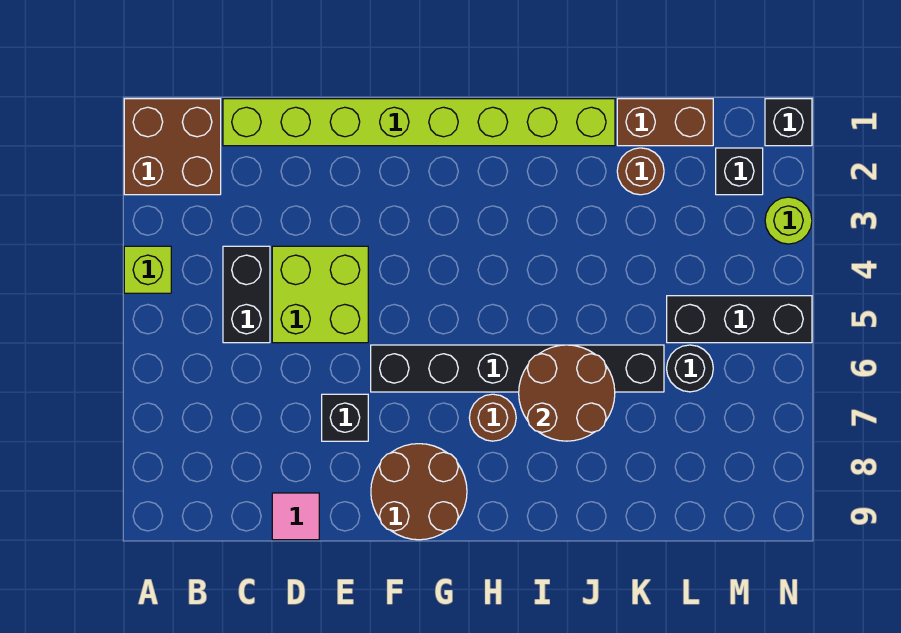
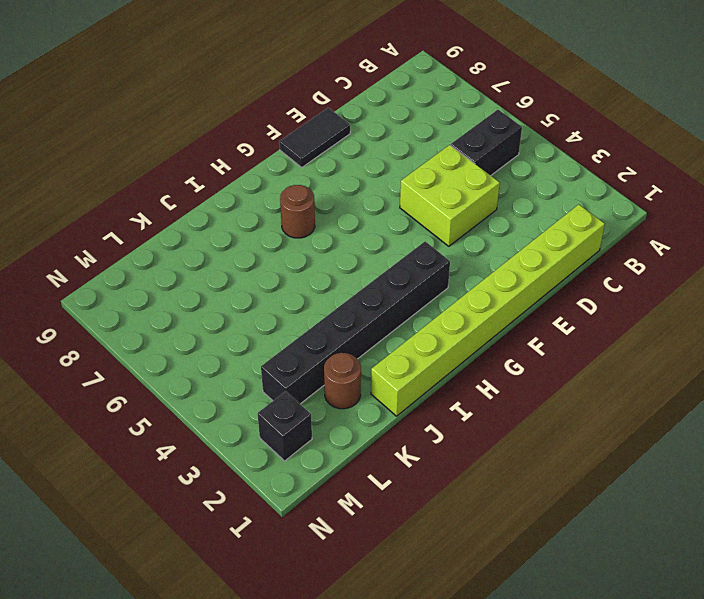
black brick B5:C5 level 1 -> black brick C4:C5 level 1
black tile E9:F9 level 1 -> brown round brick F8:G9 level 1
black brick G3:L3 level 1 -> black brick F6:K6 level 1
none -> brown brick A1:B2 level 1
none -> lime brick A4 level 1
none -> pink tile D9 level 1

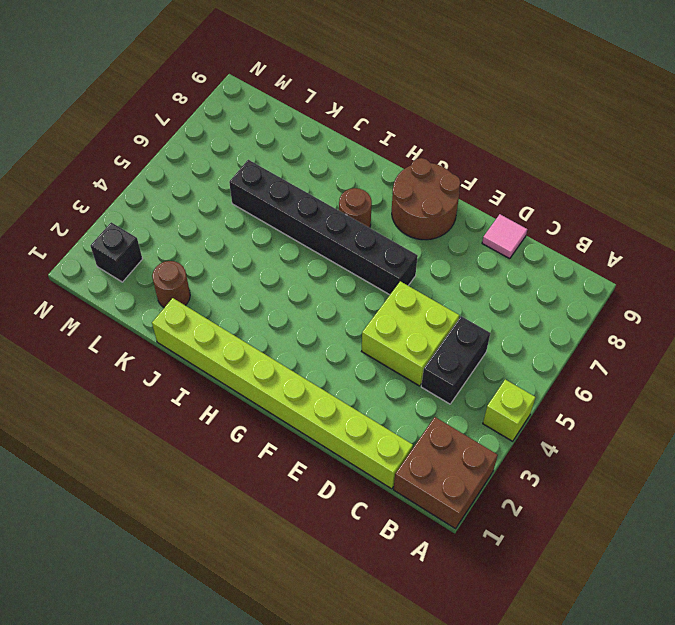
none -> black brick E7 level 1
none -> brown brick K1:L1 level 1
none -> black brick L5:N5 level 1

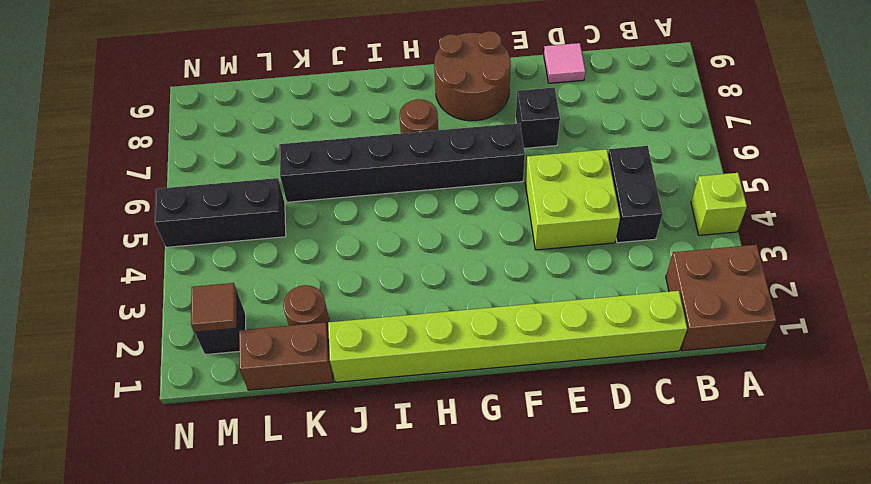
brown tile M2 level 2 -> none
none -> black round brick L6 level 1
none -> black brick N1 level 1
none -> lime round brick N3 level 1

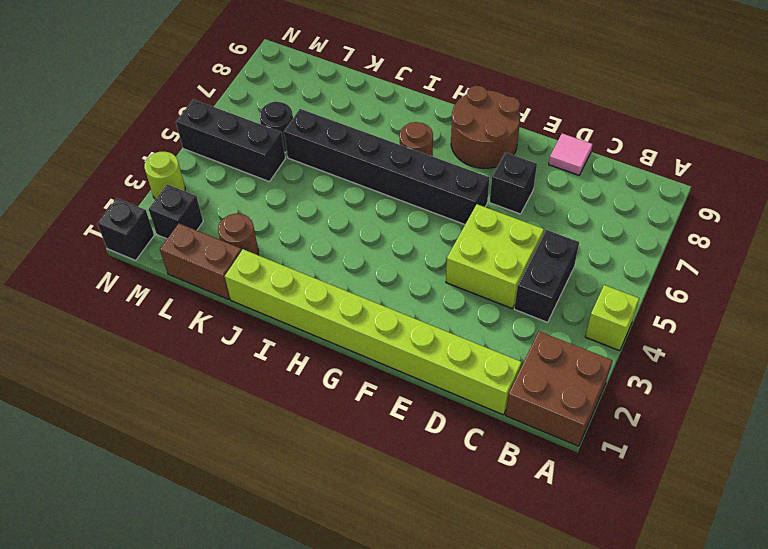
none -> brown round brick I6:J7 level 2

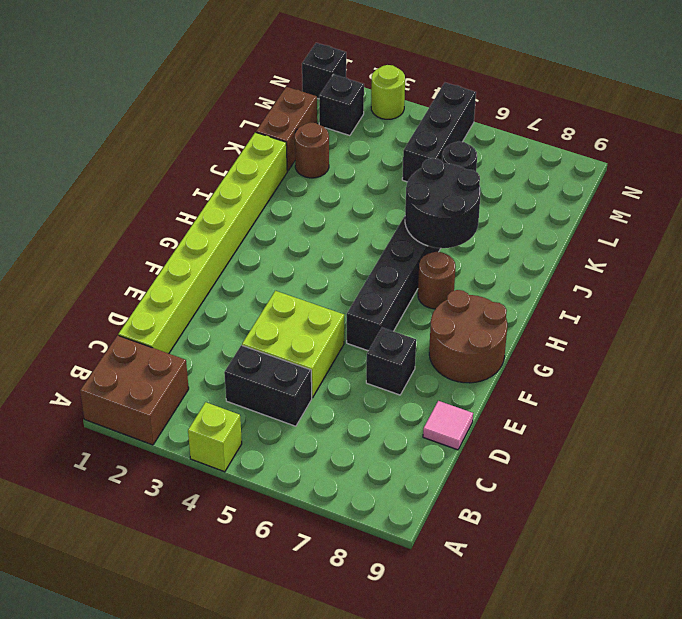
black round brick I6:J7 level 2 -> brown round brick I6:J7 level 2

